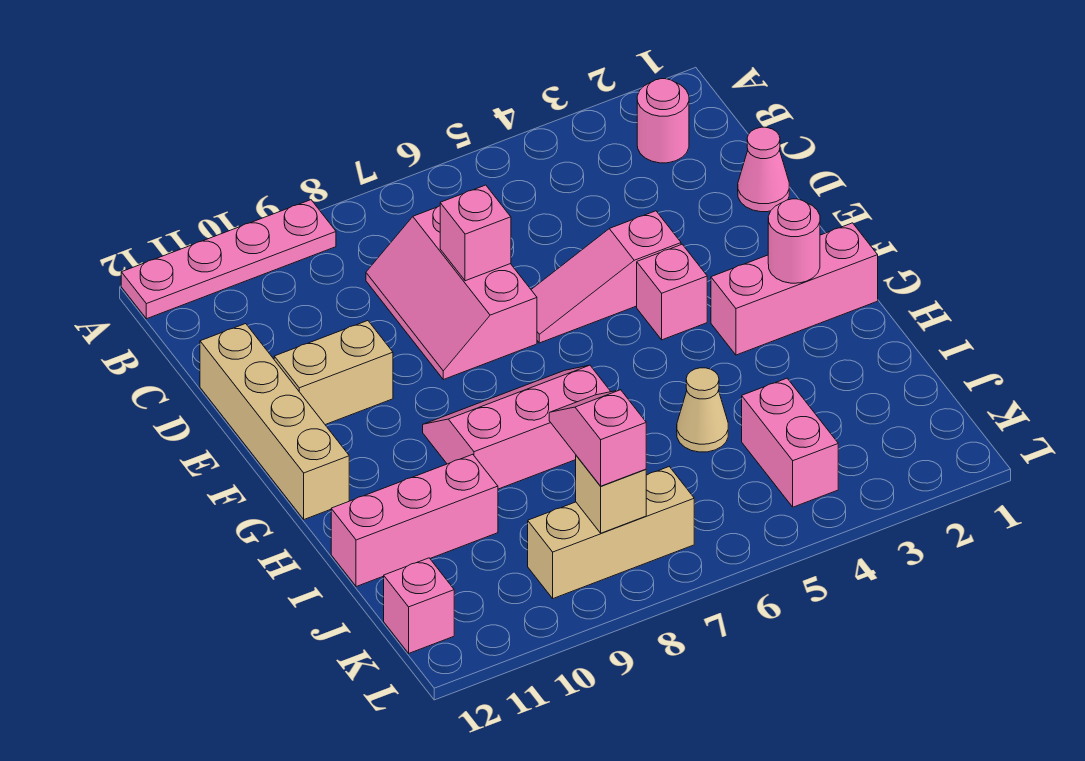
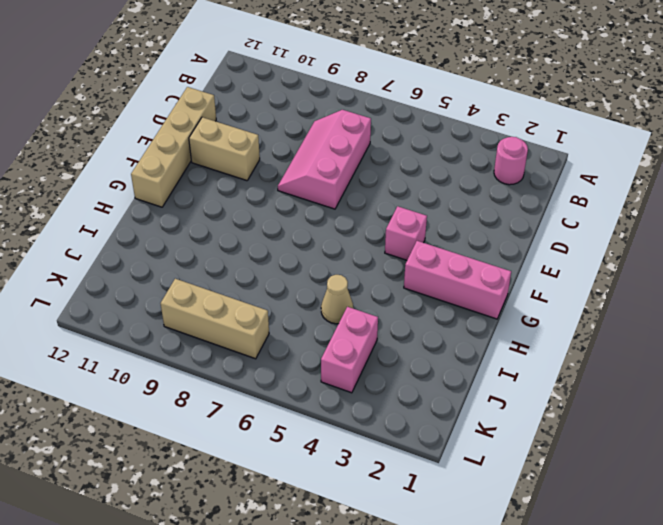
none -> pink plate A9:A12 level 1
none -> pink cone D1 level 1
none -> pink slope E4:E6 level 1 top 4

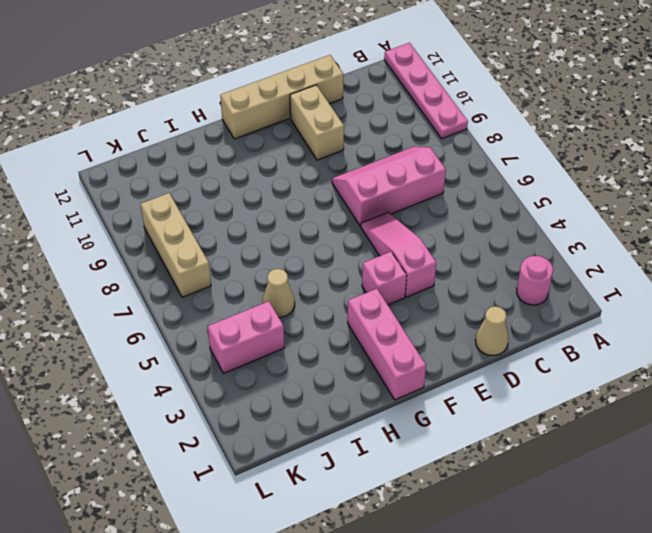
tan cone D1 level 1 -> pink cone D1 level 1
none -> pink slope G7:H9 level 1 top H
none -> pink brick I10:I12 level 1
none -> pink brick K12 level 1

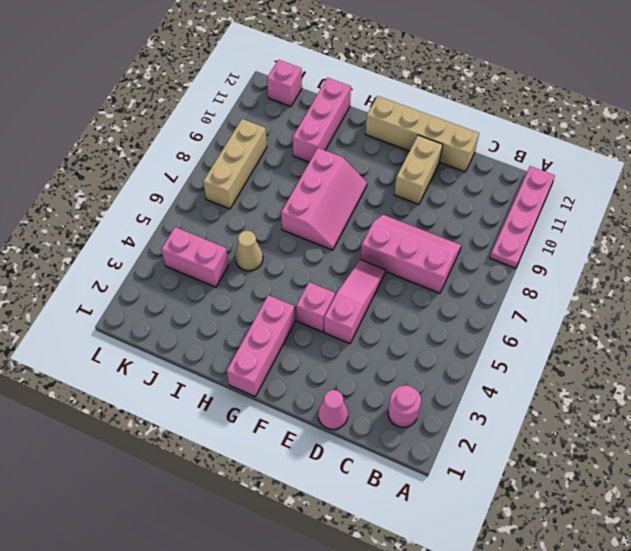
none -> pink brick D7 level 2
none -> pink round brick G2 level 2
none -> tan brick K8 level 2

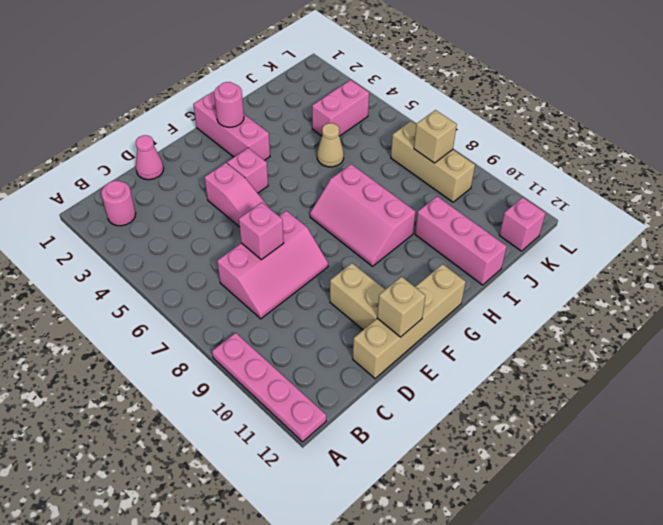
tan brick E12 level 2 -> none
none -> pink slope J8:K8 level 3 top K

